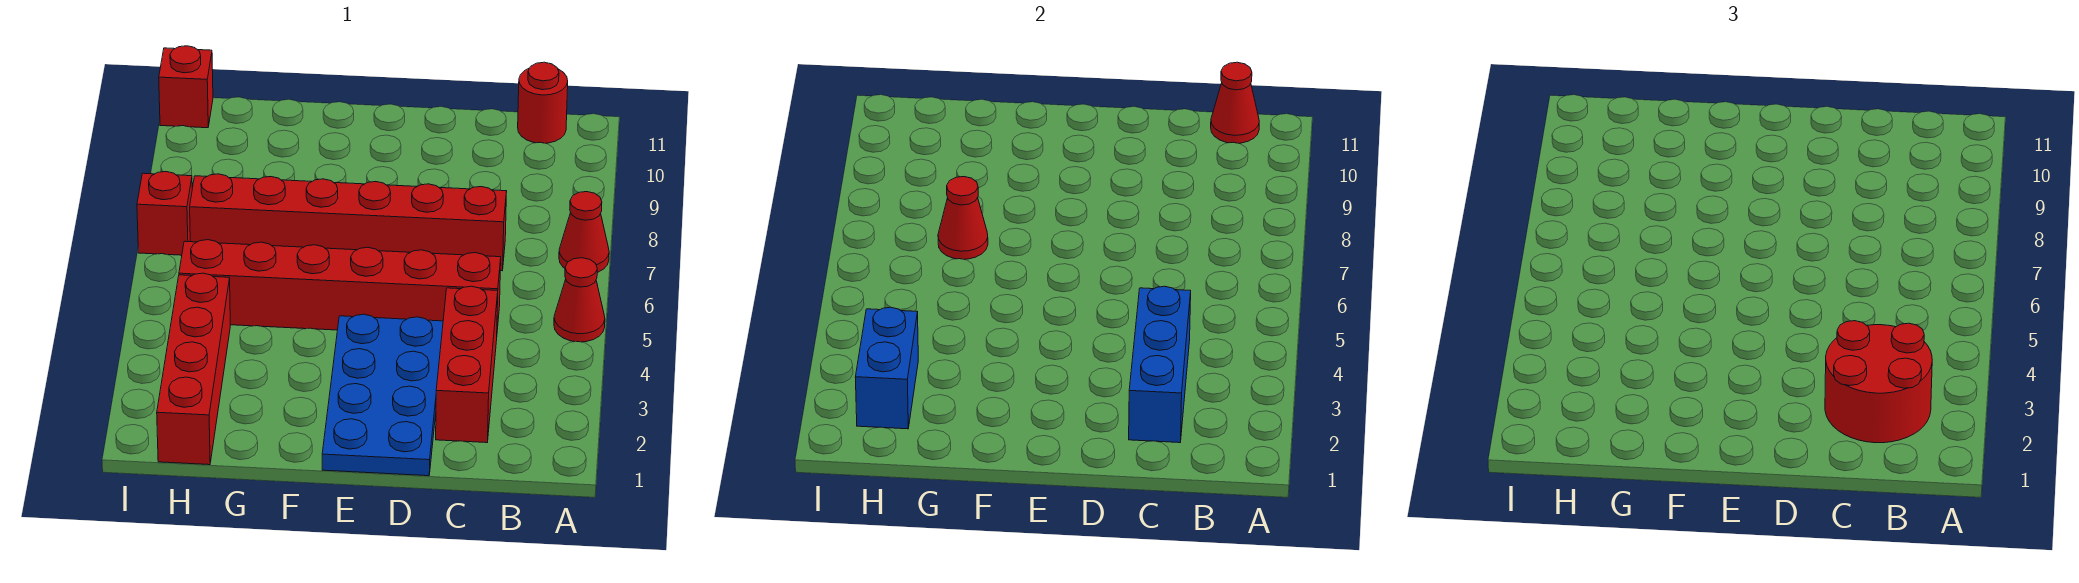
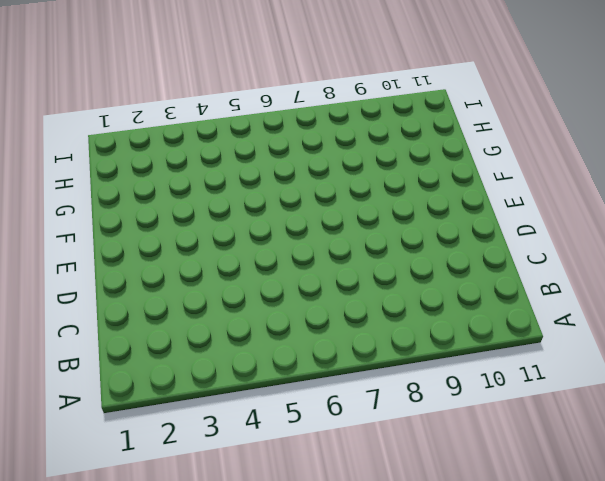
none -> red cone A5 level 1
none -> red cone A7 level 1
none -> red round brick B11 level 1

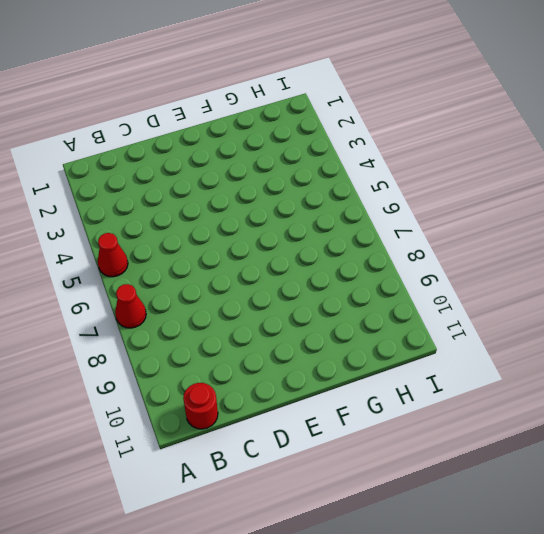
none -> red brick C2:C4 level 1
none -> red brick C5:H5 level 1
none -> red brick C7:H7 level 1

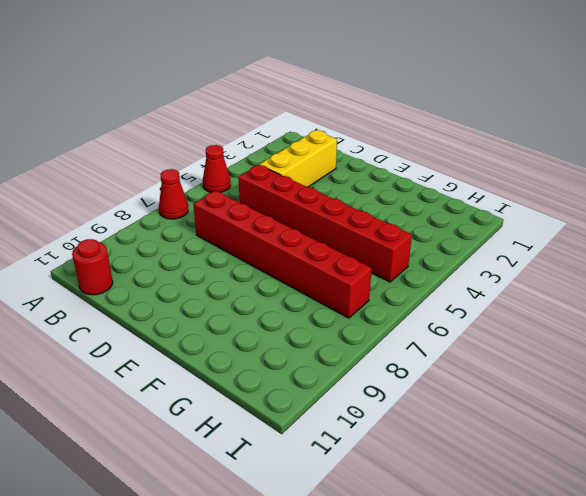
yellow brick C2:C4 level 1 -> red brick C2:C4 level 1
none -> blue plate D1:E4 level 1
none -> red brick H1:H4 level 1
none -> red brick I7 level 1

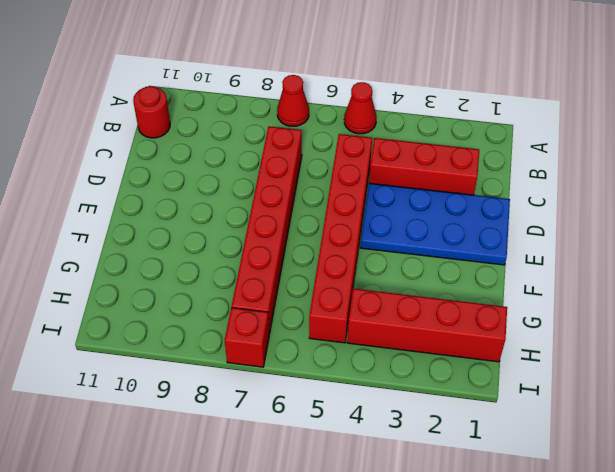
none -> red brick I11 level 1
none -> red cone B11 level 2
none -> blue brick C2:C4 level 2

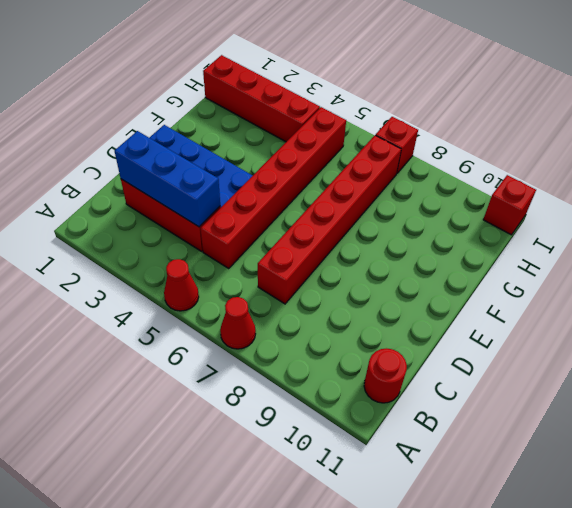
none -> red cone B11 level 2
none -> red cone G7 level 2
none -> blue brick H2:H3 level 2

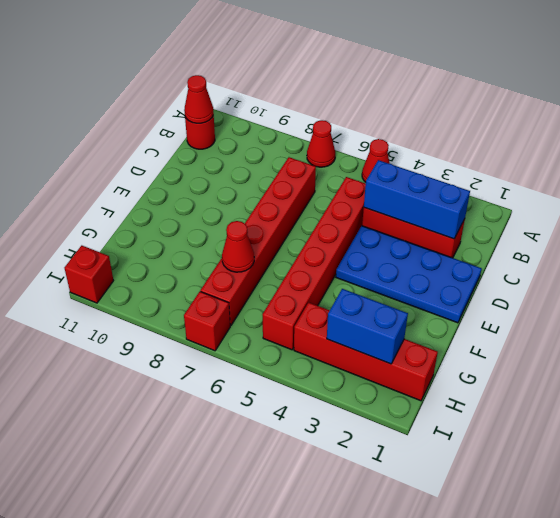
none -> red round brick B2:C3 level 3

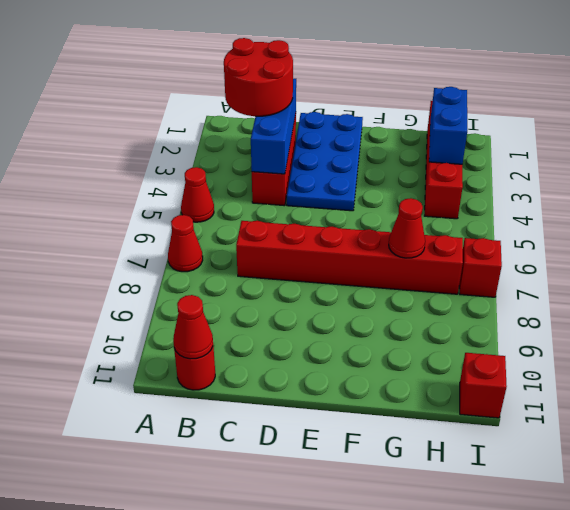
none -> red brick C5:H5 level 1

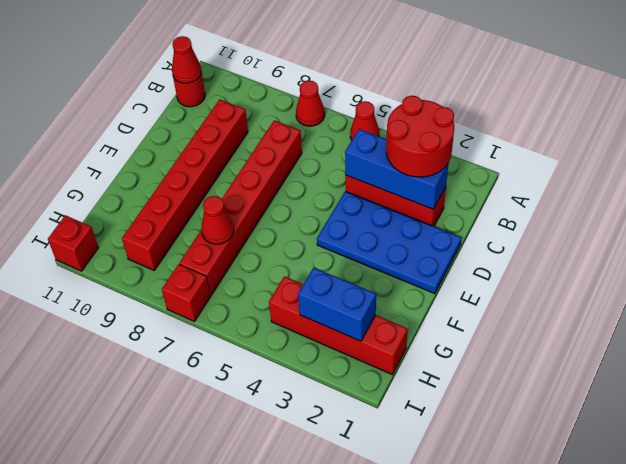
red brick C9:H9 level 1 -> red brick C5:H5 level 1

